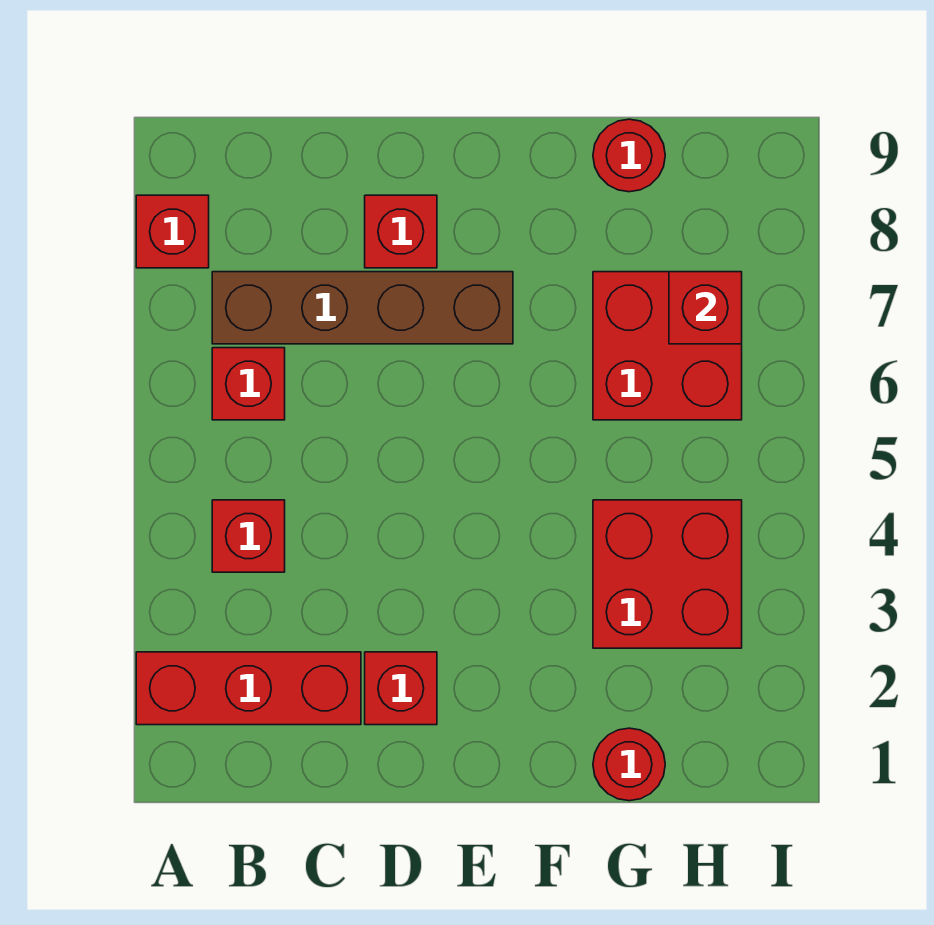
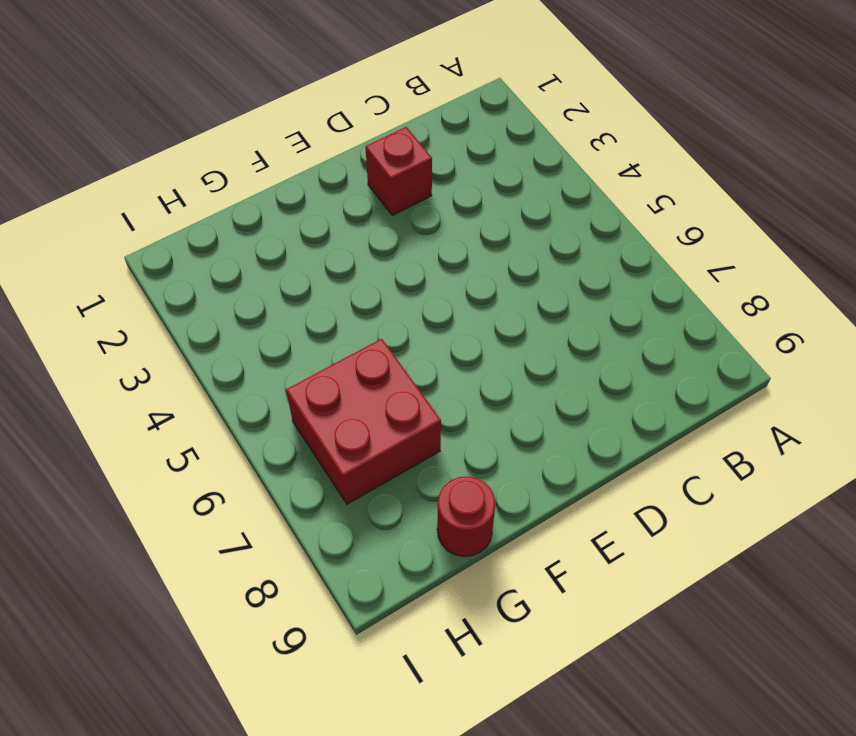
none -> red brick A2:C2 level 1
none -> red brick A8 level 1
none -> red brick B4 level 1

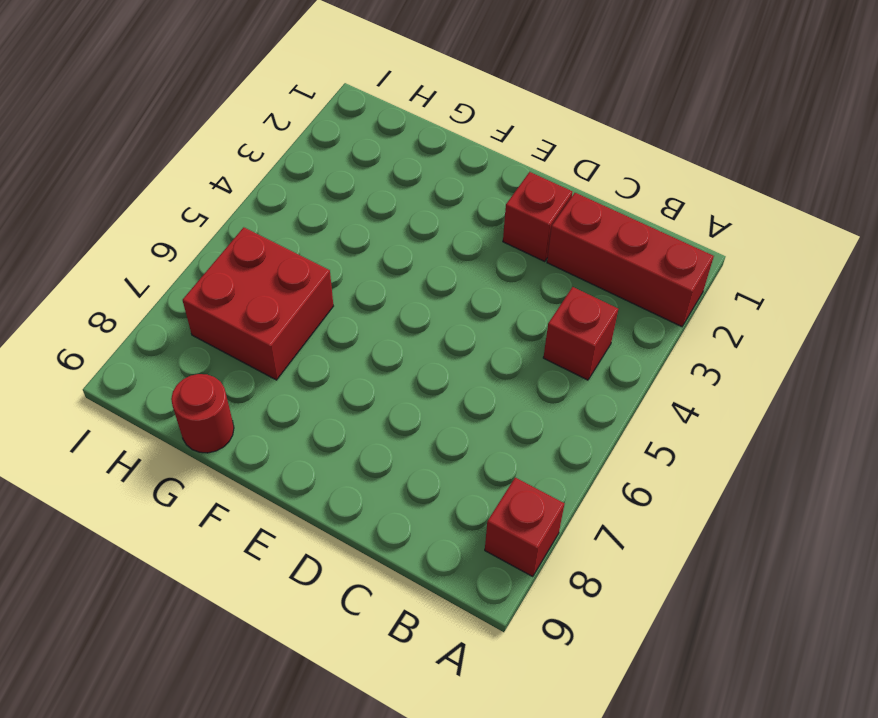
none -> red brick B6 level 1
none -> brown brick B7:E7 level 1
none -> red brick D8 level 1

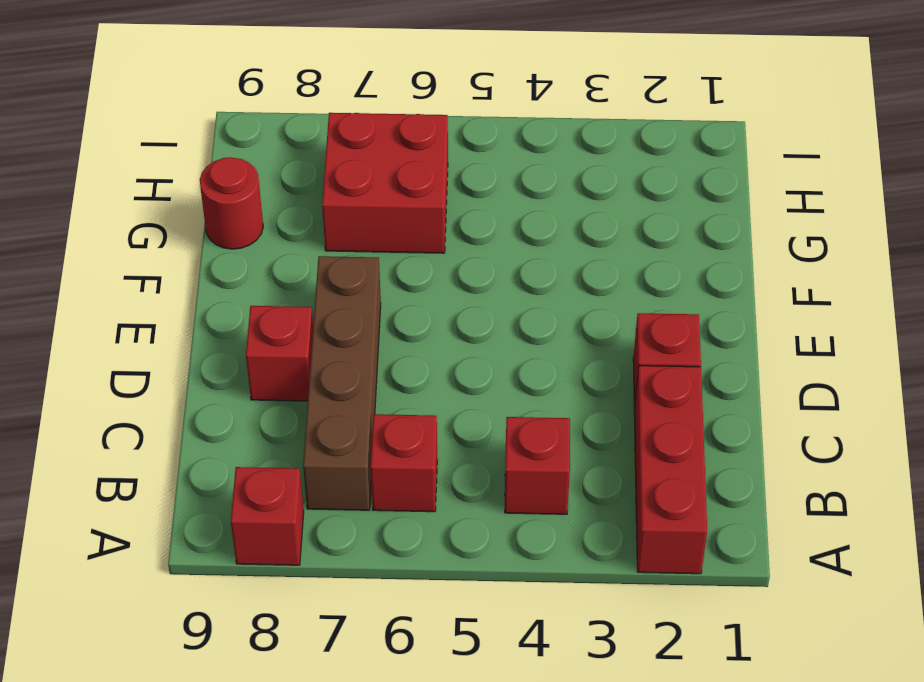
none -> red round brick G1 level 1
none -> red brick G3:H4 level 1
none -> red brick H7 level 2

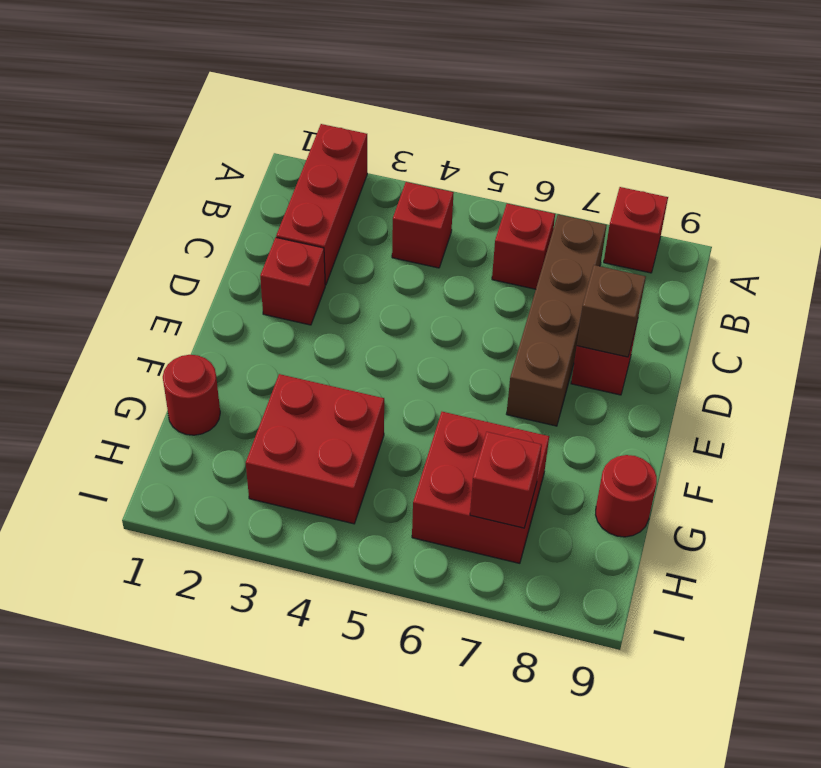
brown brick D8 level 2 -> none

